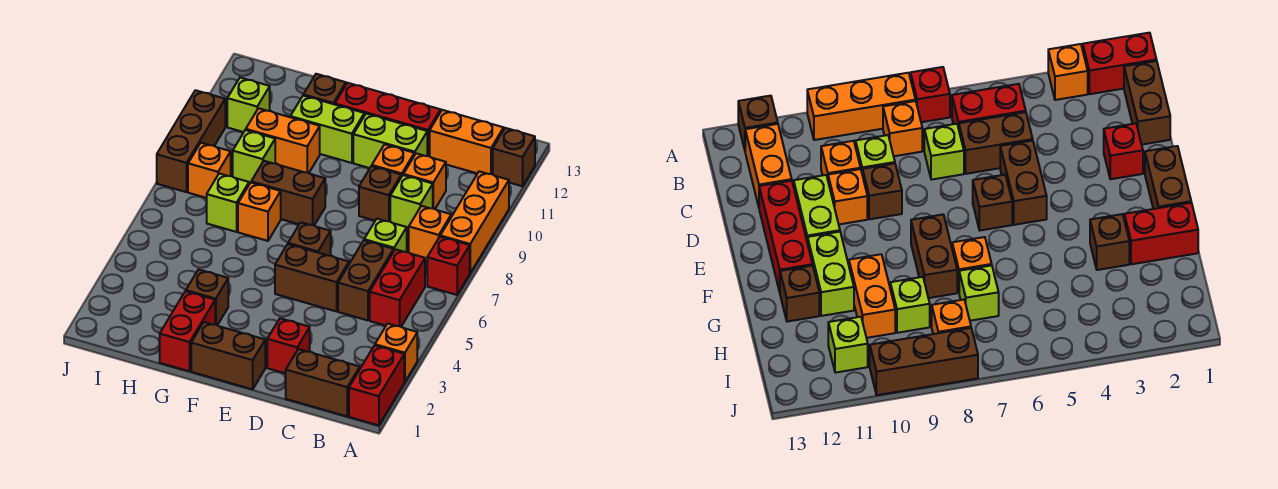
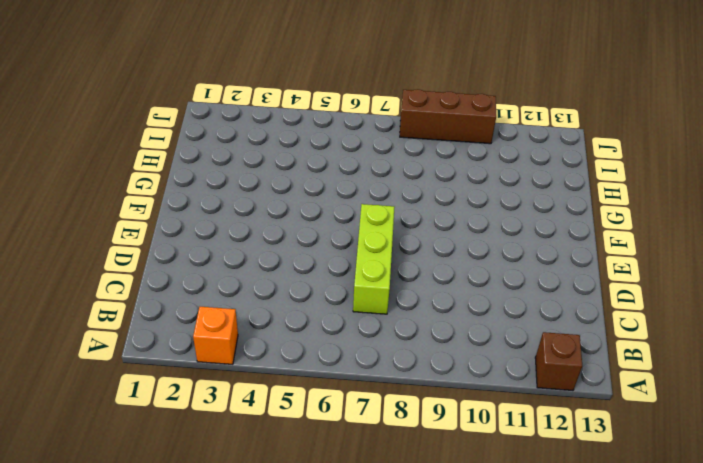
lime brick C7:E7 level 1 -> lime brick C7 level 1
none -> red brick A1:A2 level 1
none -> red brick A7 level 1
none -> orange brick A8:A10 level 1
none -> brown brick B1:C1 level 1

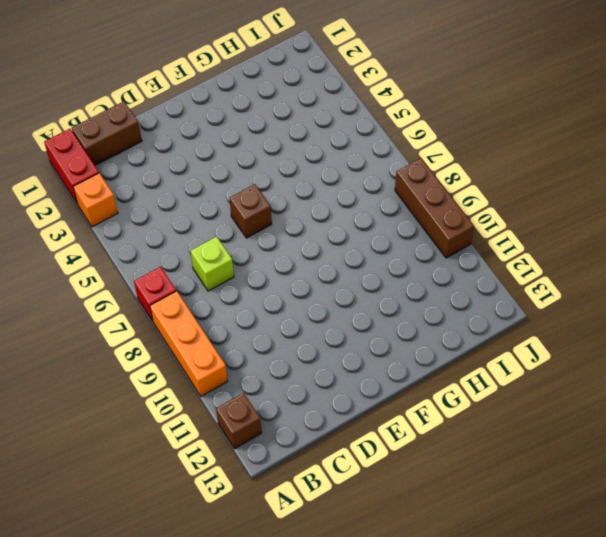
none -> red brick B5:B6 level 1
none -> orange brick B8 level 1
none -> orange brick B12:C12 level 1
none -> brown brick C5:C6 level 1

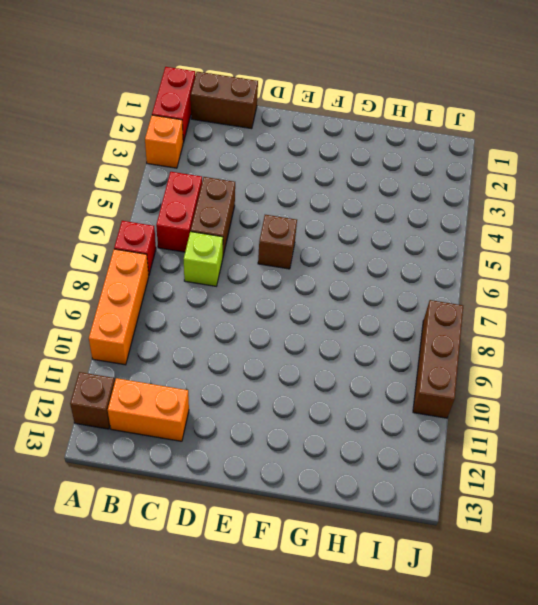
none -> orange brick B8 level 1
none -> lime brick C9 level 1
none -> orange brick C10 level 1
none -> red brick D2 level 1

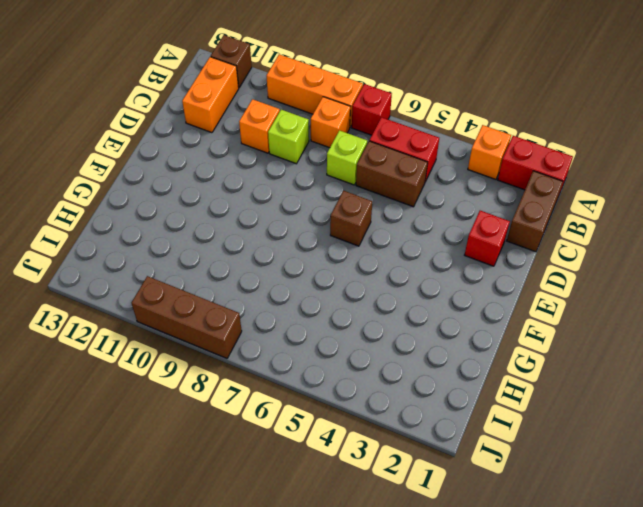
none -> brown brick D5:E5 level 1
none -> brown brick D9 level 1
none -> orange brick D10 level 1
none -> lime brick D11:E11 level 1

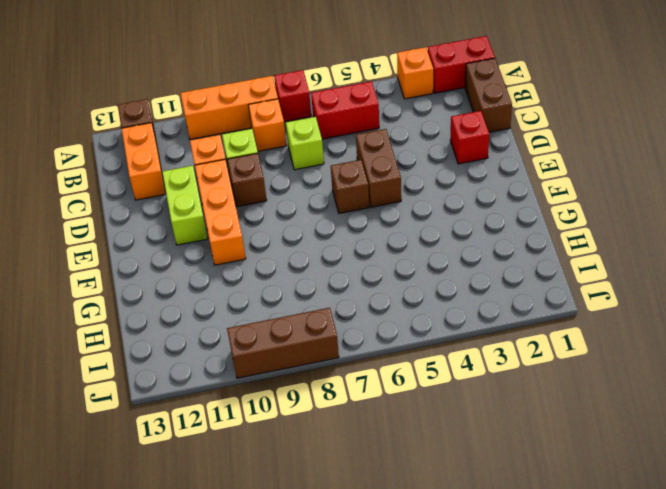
orange brick D10:F10 level 1 -> orange brick D10 level 1
none -> brown brick C5:C6 level 1
none -> red brick D12:F12 level 1
none -> brown brick E1:F1 level 1
none -> brown brick F8:G8 level 1

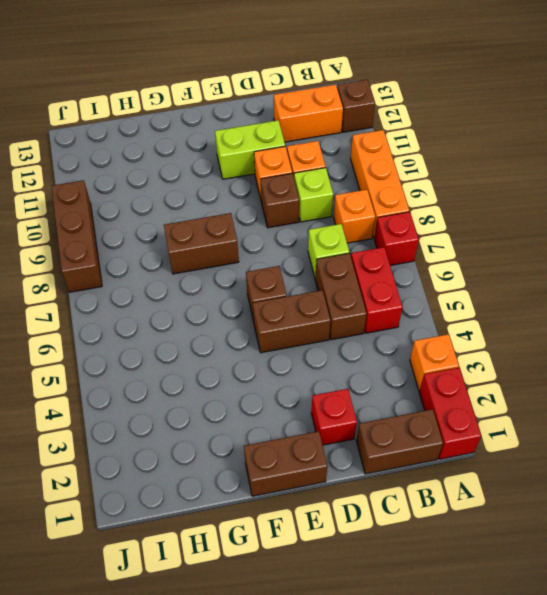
none -> red brick D12:F12 level 1
none -> lime brick F11:G11 level 1
none -> red brick G1:G2 level 1
none -> brown brick G3 level 1

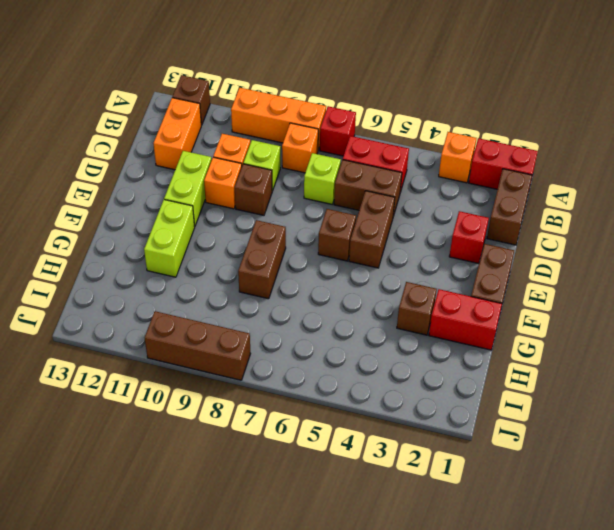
none -> red brick D12:F12 level 1
none -> orange brick G7 level 1
none -> orange brick G10:H10 level 1
none -> brown brick G12 level 1

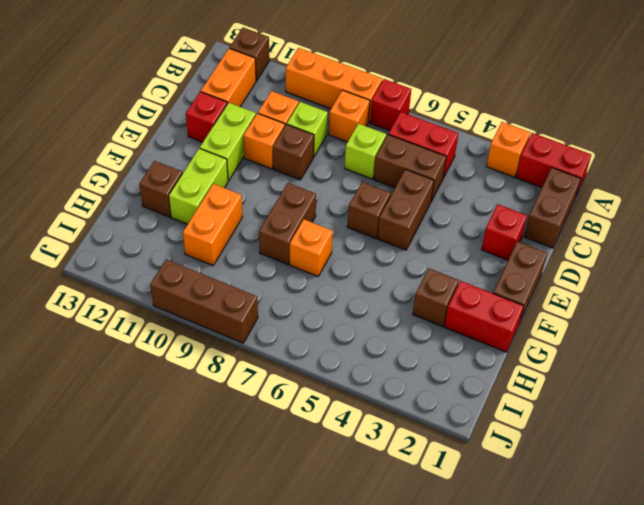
red brick D12 level 1 -> red brick D12:F12 level 1
none -> lime brick H7 level 1
none -> lime brick H9 level 1
none -> orange brick I8 level 1
none -> lime brick I11 level 1

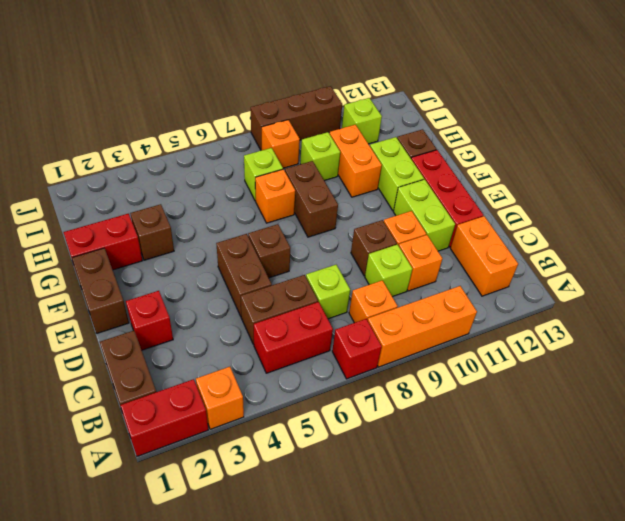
none -> brown brick A12 level 1

